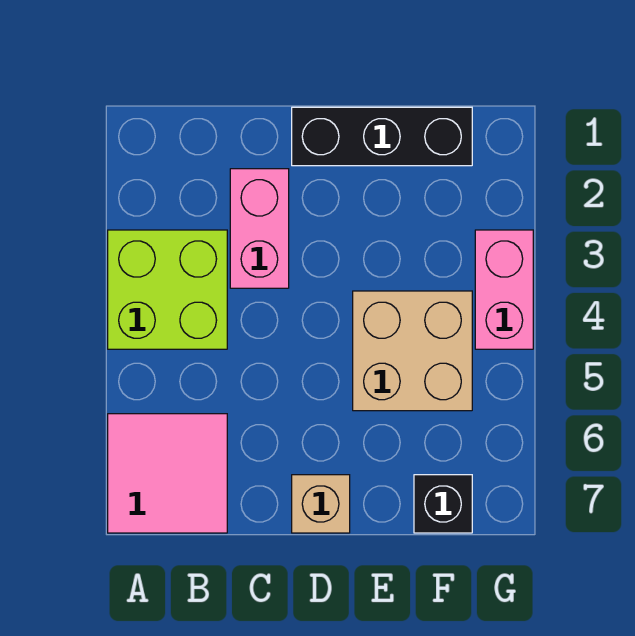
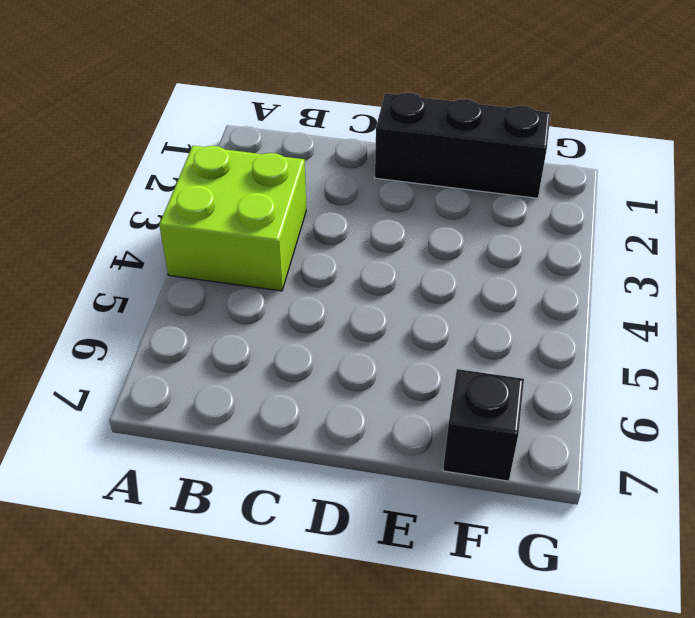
none -> pink tile A6:B7 level 1
none -> pink brick C2:C3 level 1

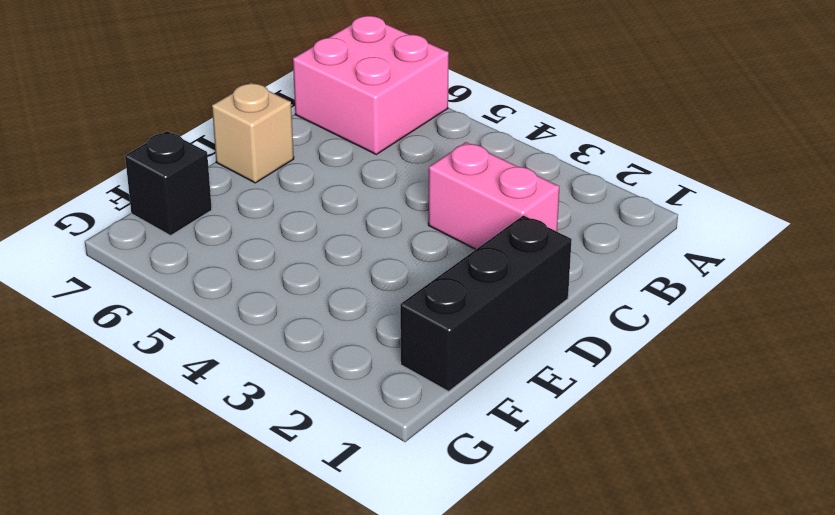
pink brick A6:B7 level 1 -> pink tile A6:B7 level 1
none -> lime brick A3:B4 level 1
none -> tan brick E4:F5 level 1

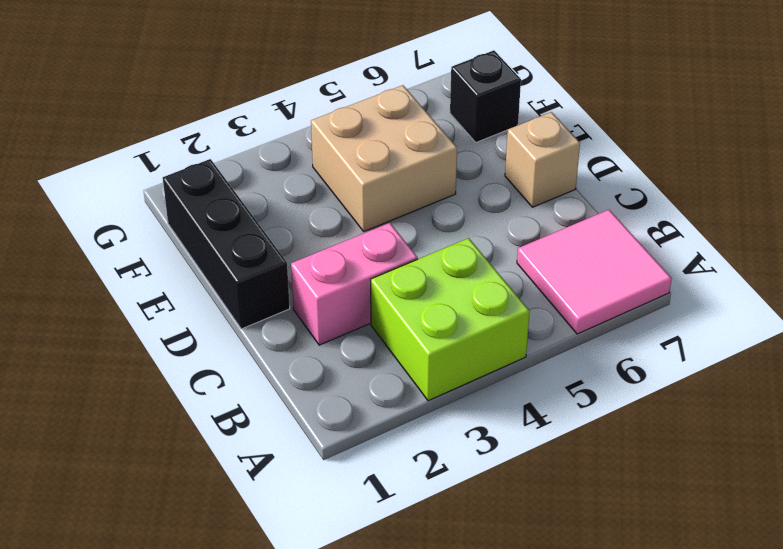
none -> pink brick G3:G4 level 1

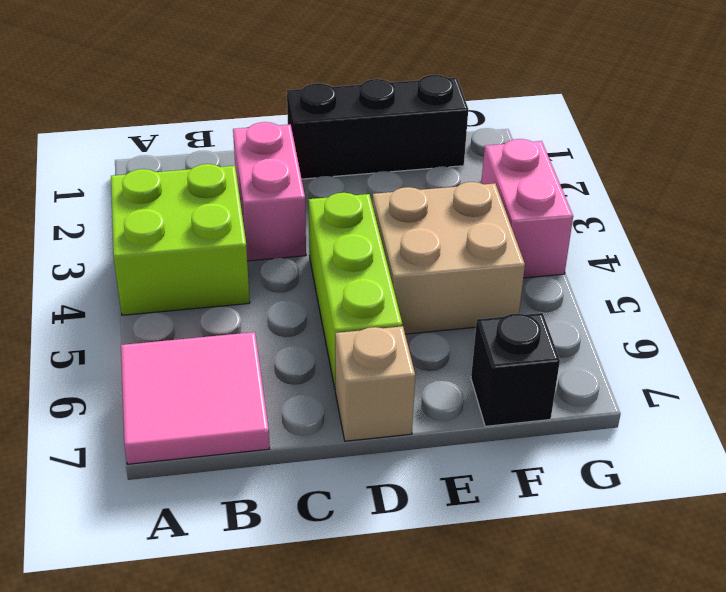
lime brick D4:D6 level 1 -> none

